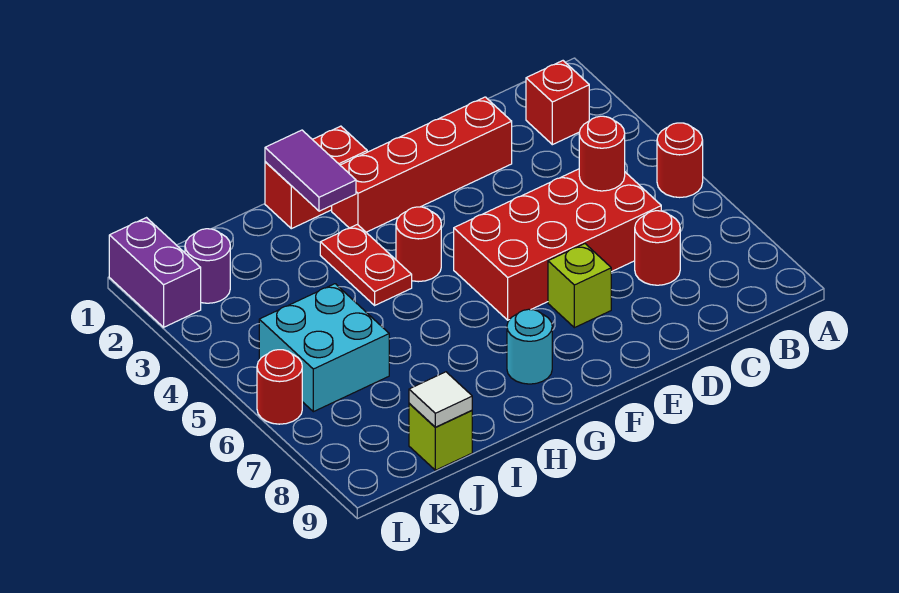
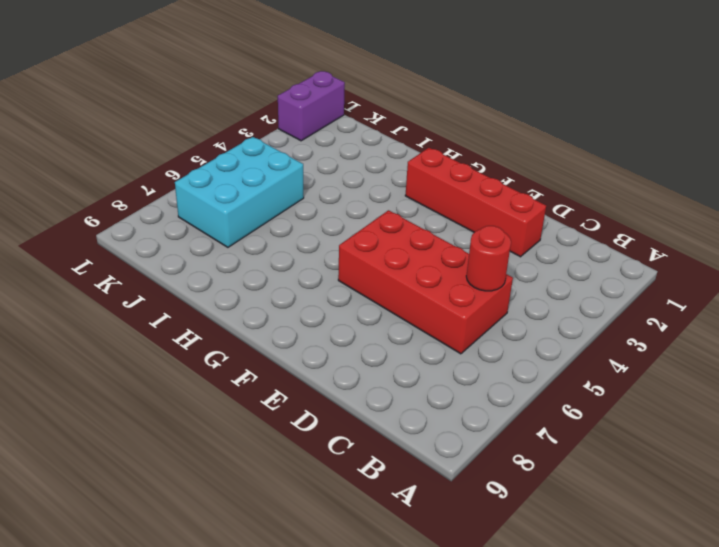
cyan brick J5:K7 level 1 -> cyan brick J5:K6 level 1
none -> red round brick A5 level 1
none -> red brick B2 level 1
none -> red round brick C7 level 1

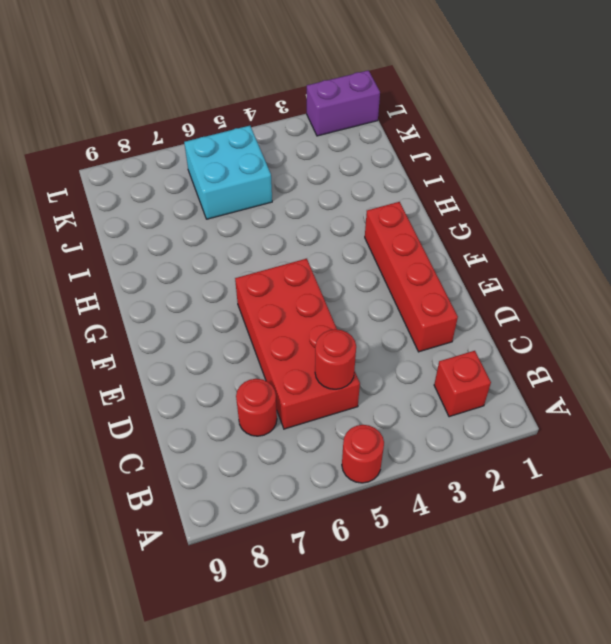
none -> lime brick E7 level 1
none -> red brick G1:H1 level 1
none -> red round brick G4 level 1

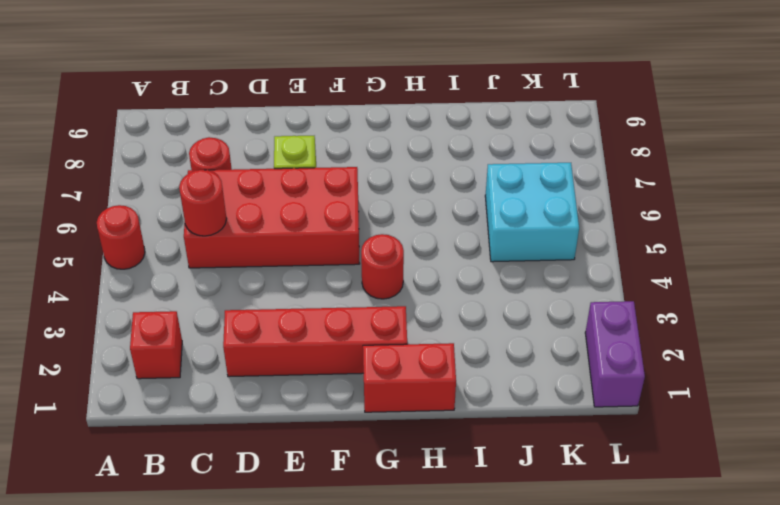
none -> cyan round brick G8 level 1
none -> red plate H3:H4 level 1
none -> lime brick J9 level 1

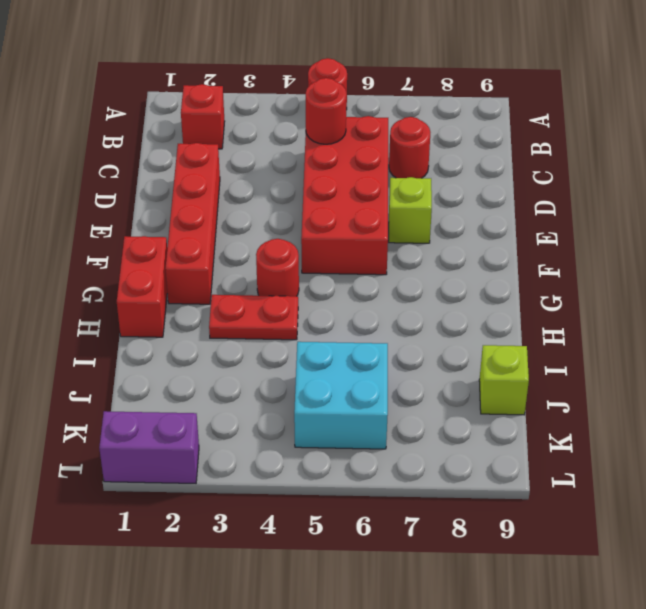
none -> cyan round brick G8 level 1
none -> purple round brick K2 level 1
none -> red round brick L6 level 1

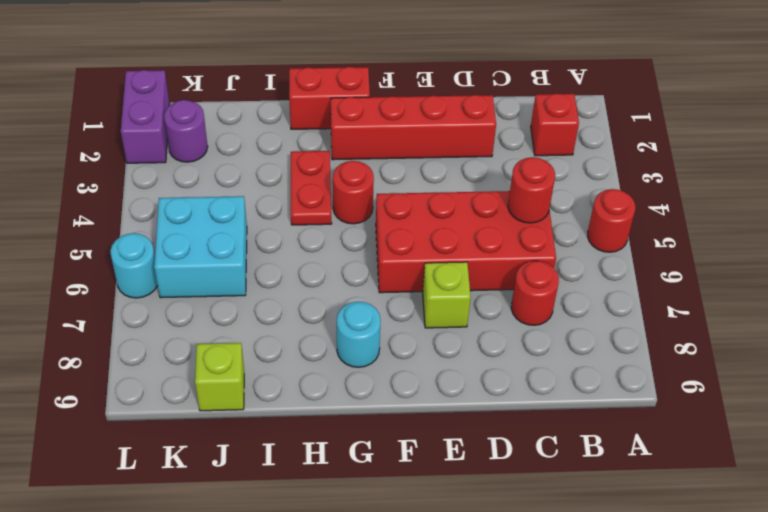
cyan round brick L6 level 1 -> red round brick L6 level 1
none -> purple tile H1:H2 level 2
none -> white tile J9 level 2

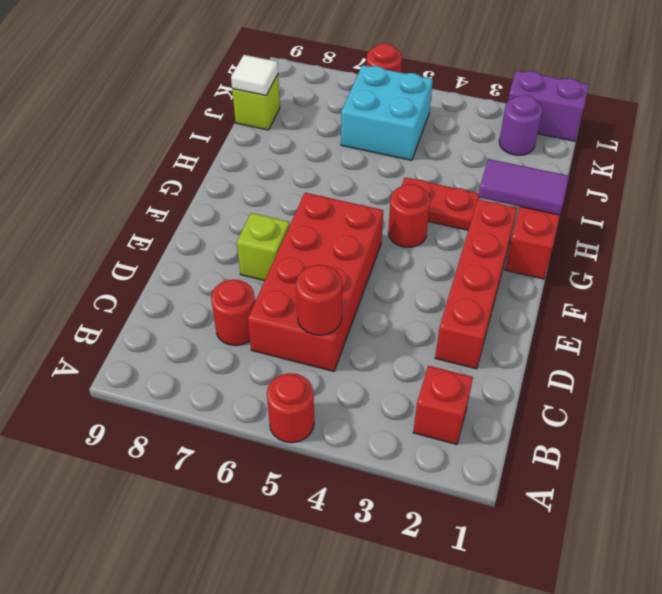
none -> cyan round brick G8 level 1

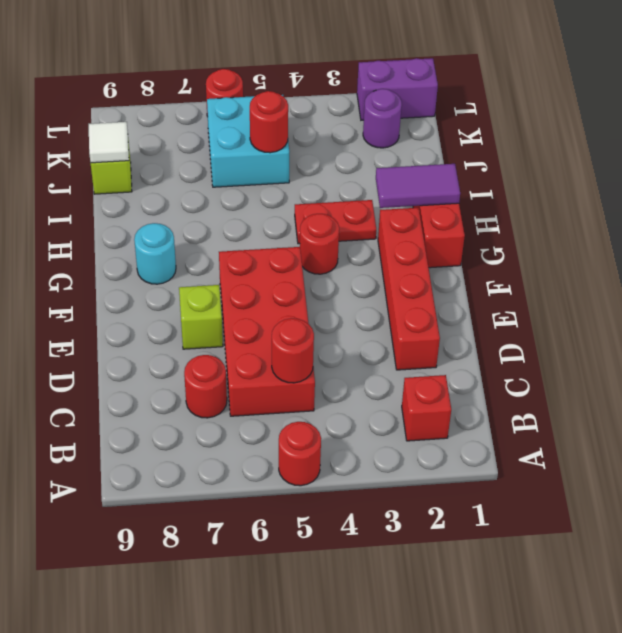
red round brick J5 level 2 -> none

